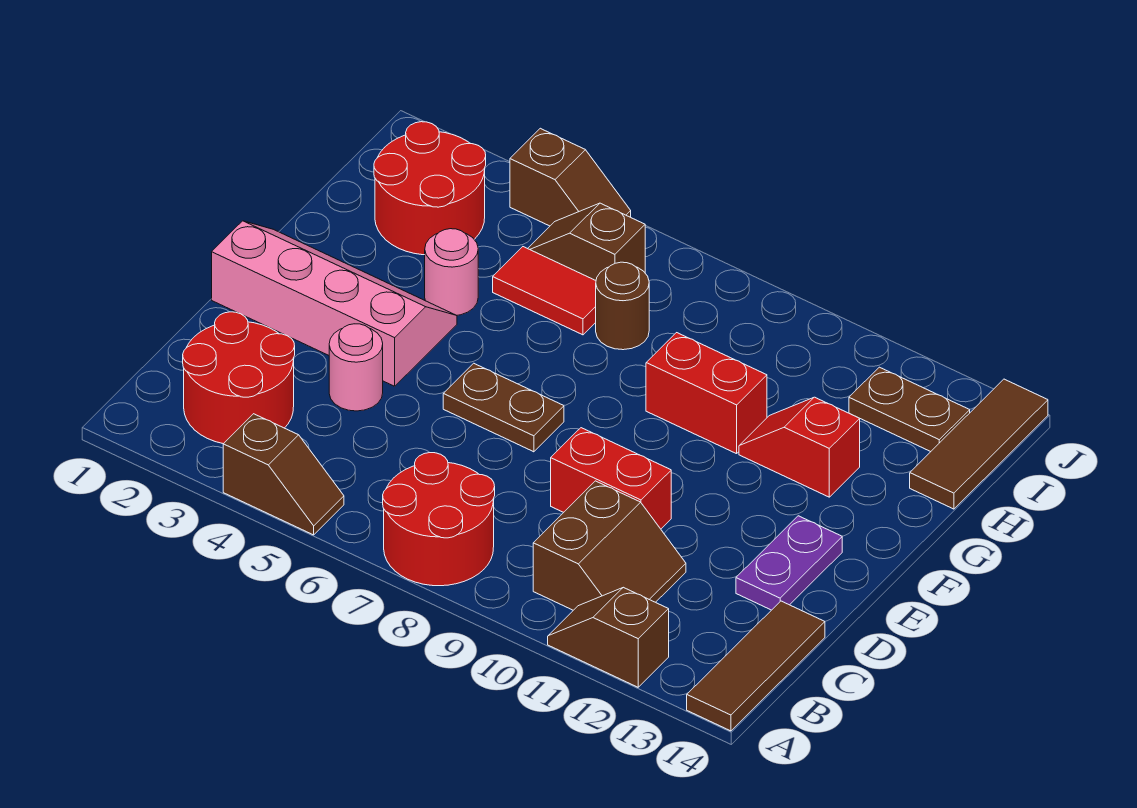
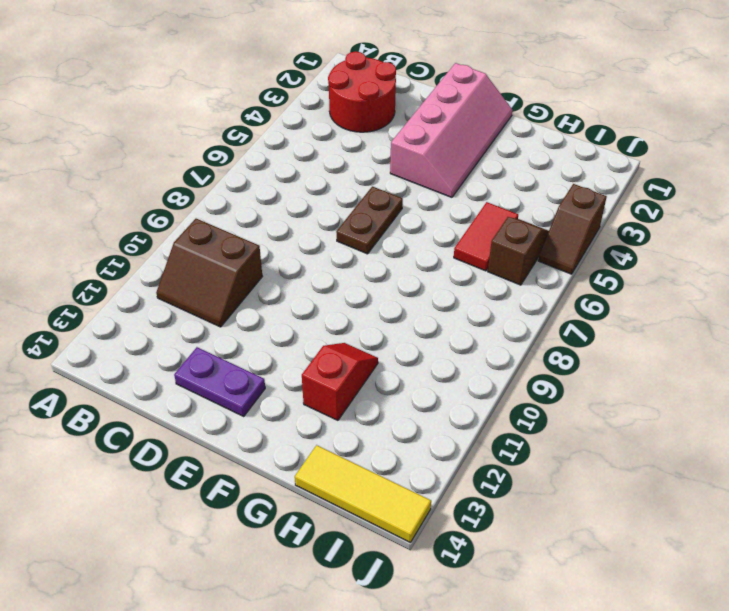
yellow tile H14:J14 level 1 -> brown tile H14:J14 level 1
none -> brown slope A4:A5 level 1 top 4
none -> red round brick A7:B8 level 1
none -> brown slope A11:A12 level 1 top 12

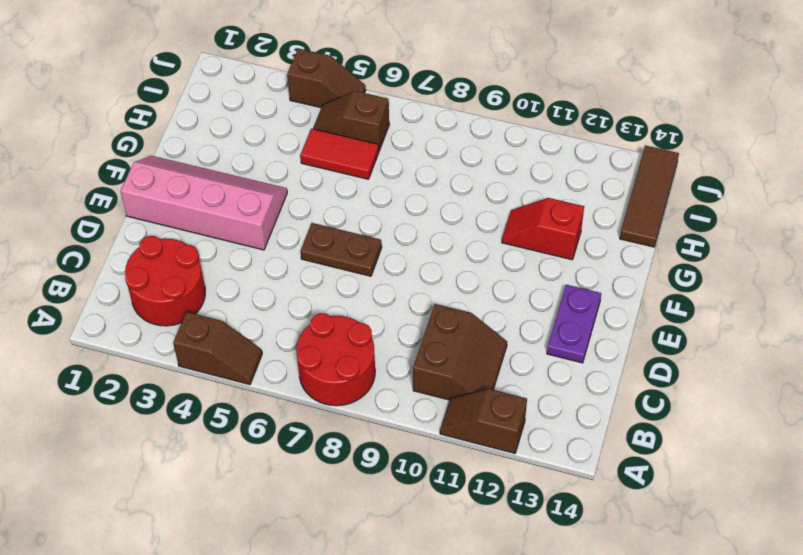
none -> brown tile A14:C14 level 1
none -> pink round brick D4 level 1
none -> red brick D9:D10 level 1

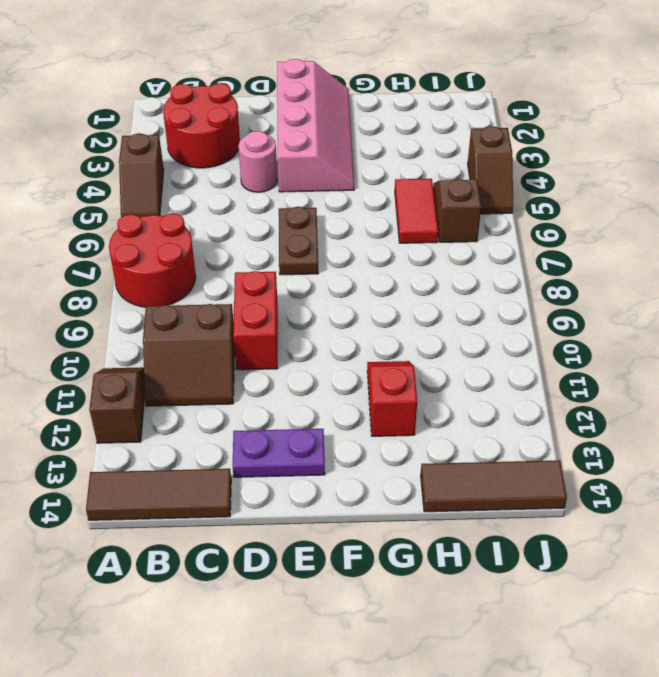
none -> pink round brick G4 level 1
none -> red brick G9:G10 level 1
none -> red round brick H2:I3 level 1

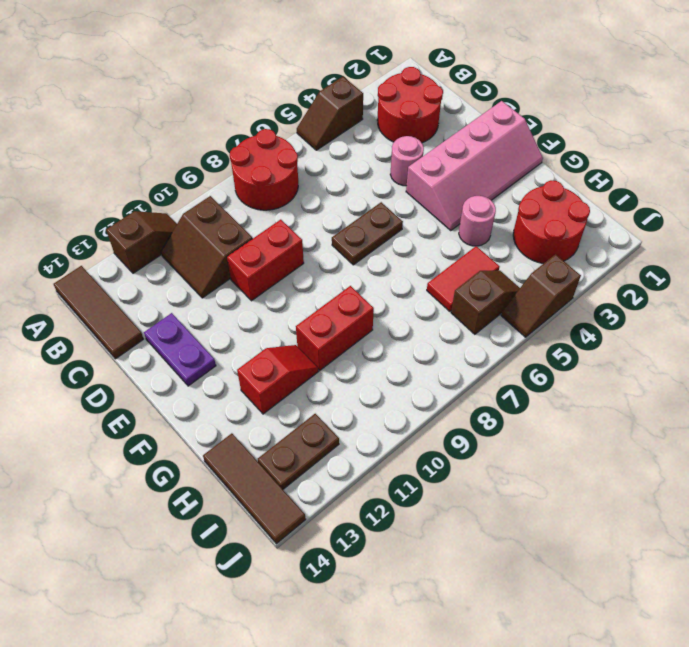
none -> brown round brick H7 level 1

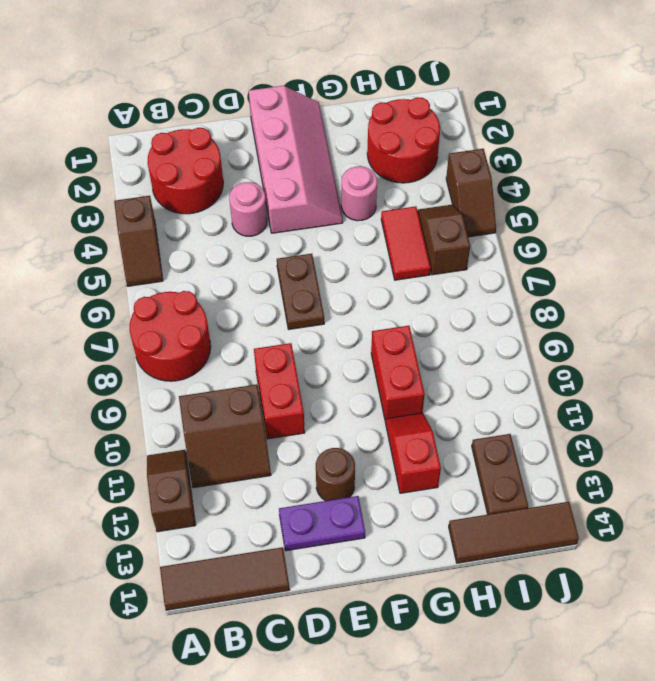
brown round brick E12 level 1 -> brown round brick H7 level 1

